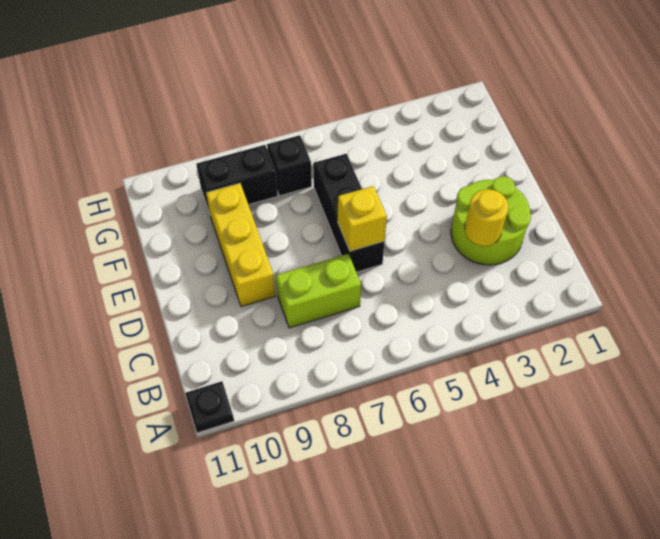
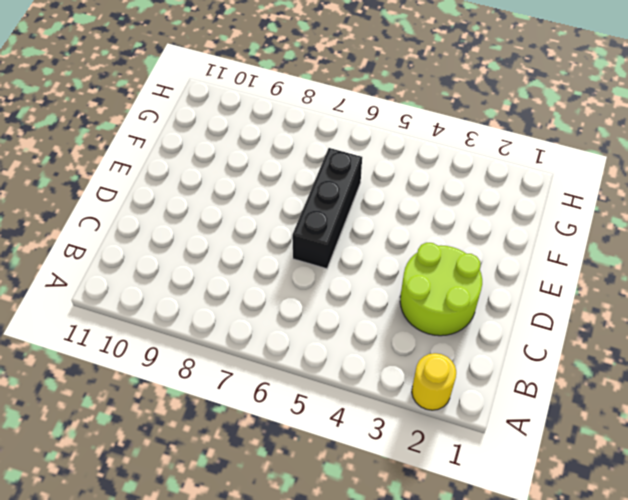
yellow round brick A2 level 1 -> yellow round brick C3 level 2
none -> black plate A11 level 1
none -> lime brick C7:C8 level 1

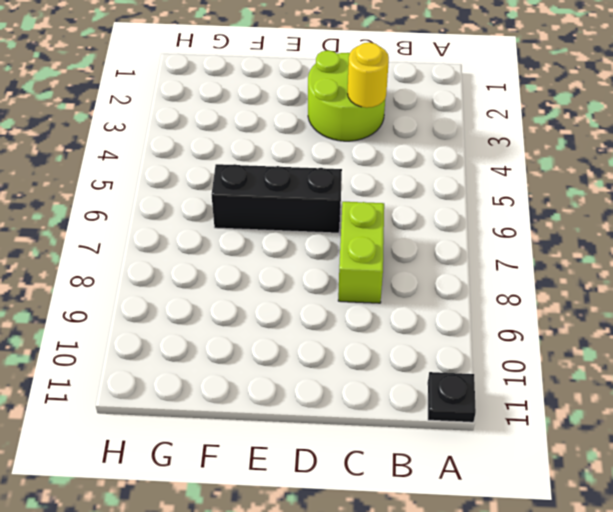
none -> yellow brick D9:F9 level 1
none -> black brick G7 level 1

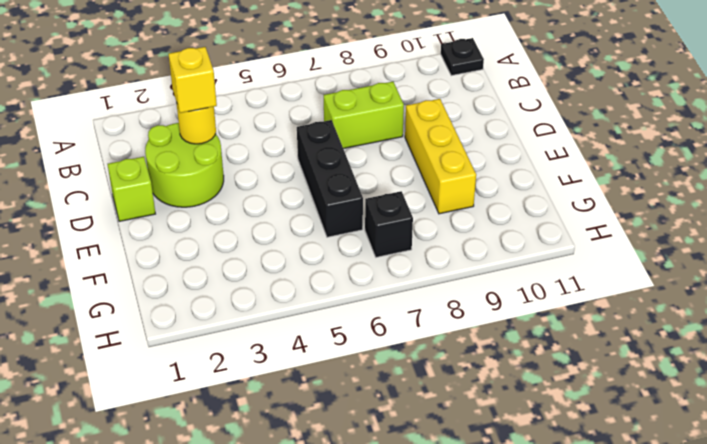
yellow brick C3 level 3 -> yellow brick D6 level 2
lime brick D1 level 1 -> none
none -> black brick G8:G9 level 1

